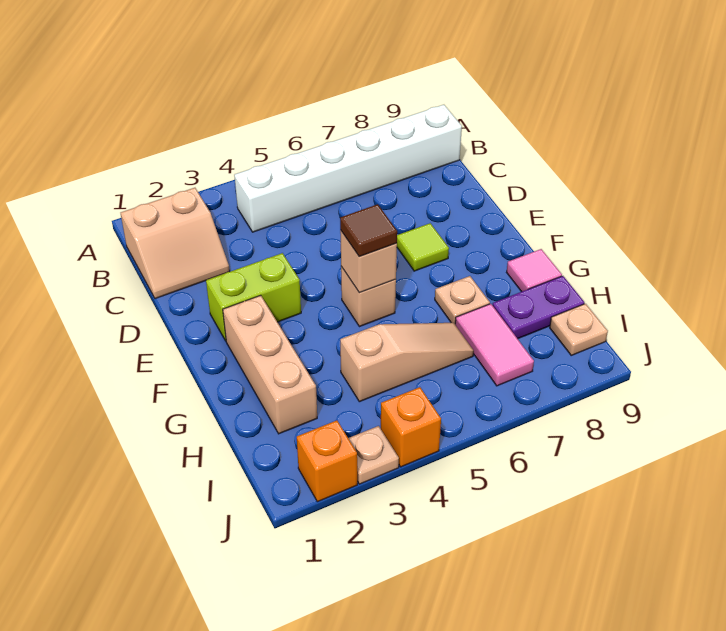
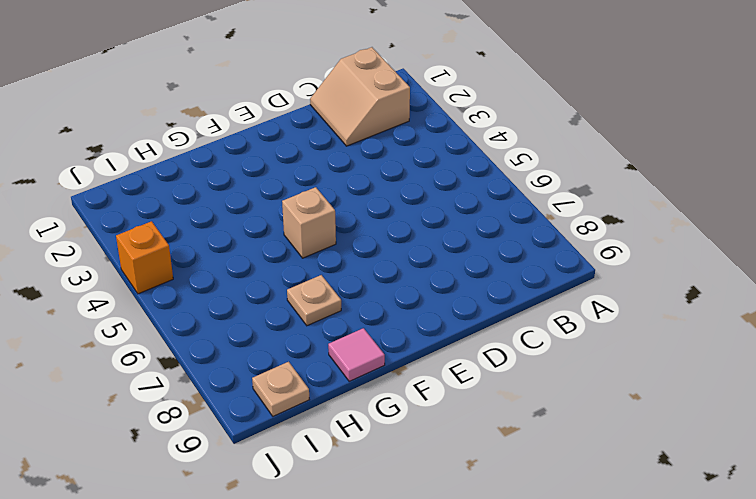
none -> white brick B4:B9 level 1
none -> lime brick E2:E3 level 1
none -> lime tile E7 level 1

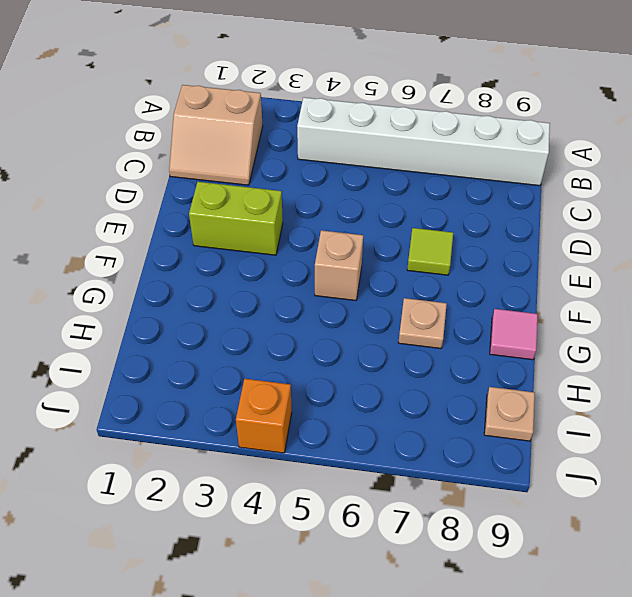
none -> tan brick F2:H2 level 1
none -> tan slope H4:H6 level 1 top 4
none -> pink tile H7:I7 level 1

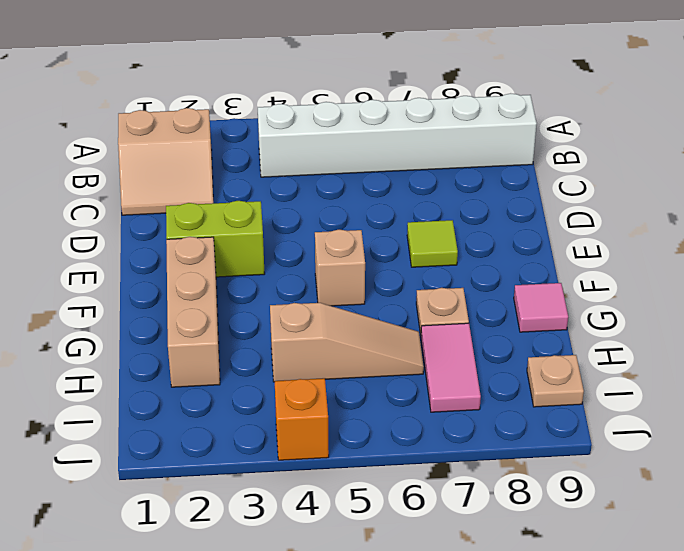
none -> purple plate H8:H9 level 1
none -> orange brick J2 level 1
none -> tan plate J3 level 1

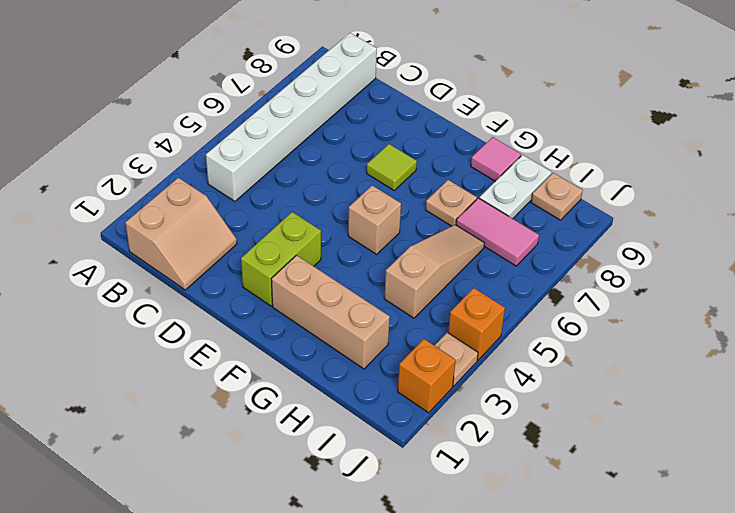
white plate H8:H9 level 1 -> purple plate H8:H9 level 1
none -> tan brick F5 level 2
none -> brown tile F5 level 3

